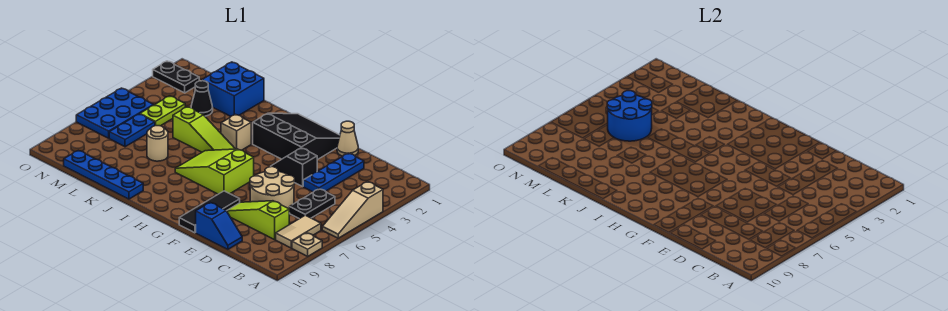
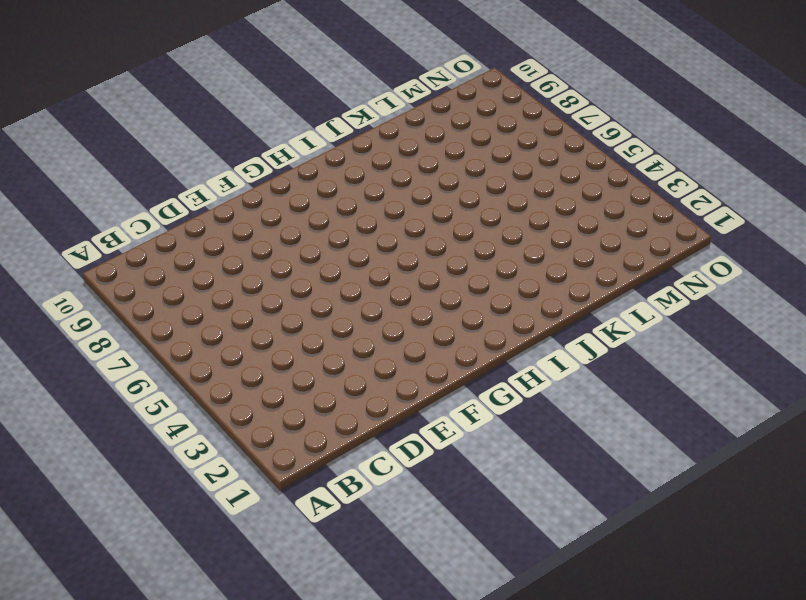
none -> tan slope A4:A6 level 1 top 4
none -> tan plate A8 level 1
none -> tan tile B7:B8 level 1

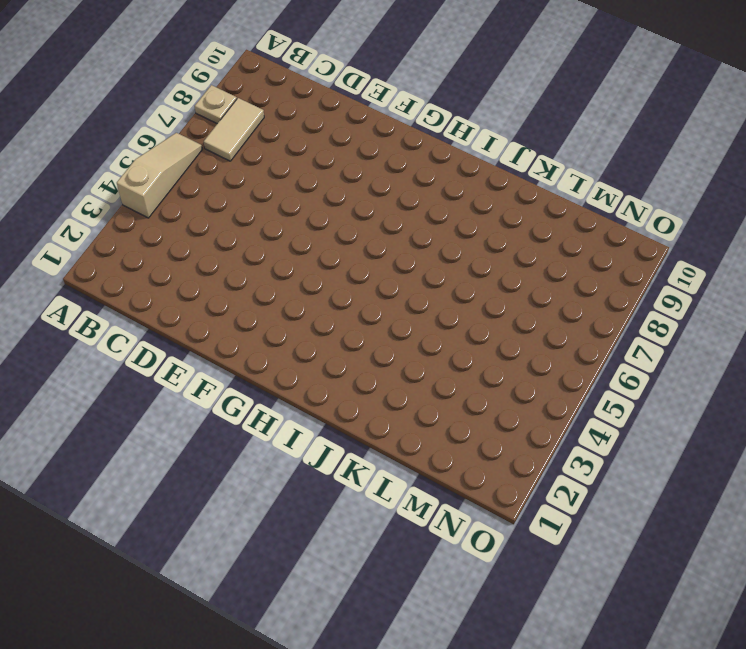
none -> black plate C5:C6 level 1
none -> lime slope C8:E8 level 1 top C
none -> blue plate D2:D4 level 1

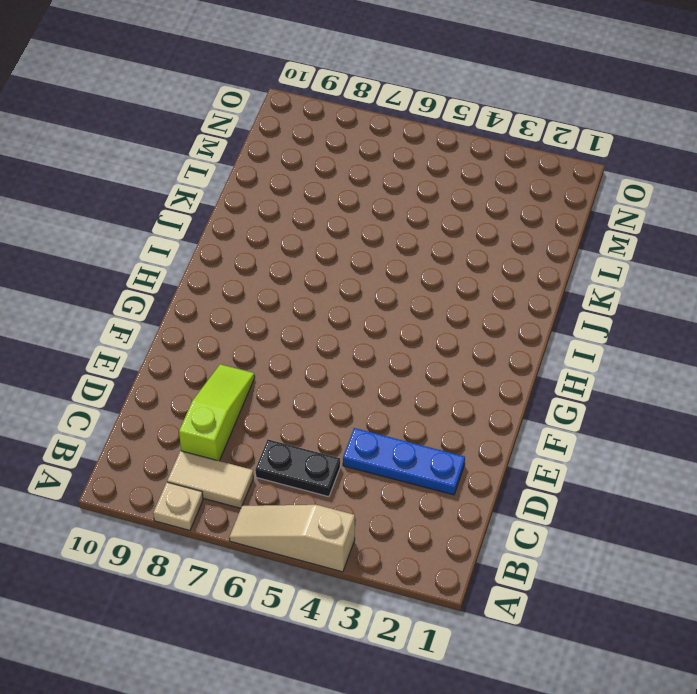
none -> tan round brick D6:E7 level 1
none -> blue slope D10:E10 level 1 top E
none -> tan cone E1 level 1

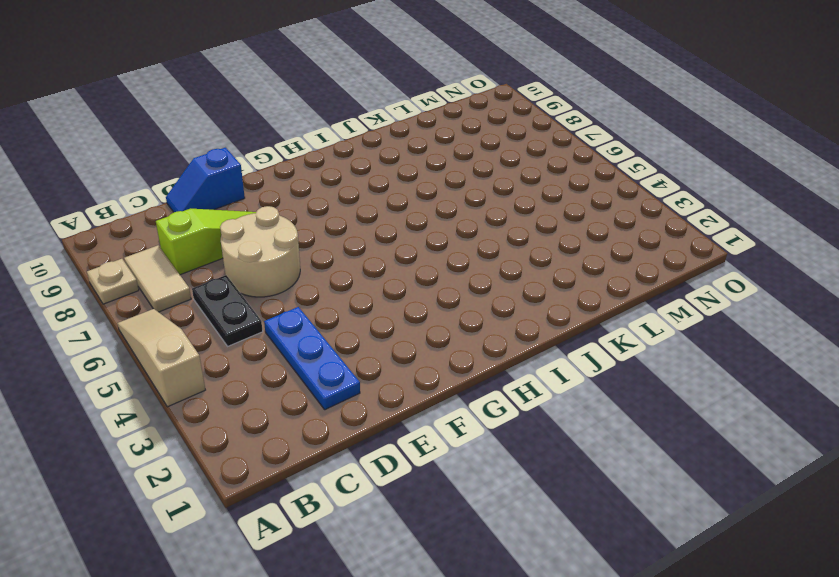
none -> tan cone E1 level 1
none -> black slope E4:F4 level 1 top E
none -> black slope F1:H3 level 1 top 3

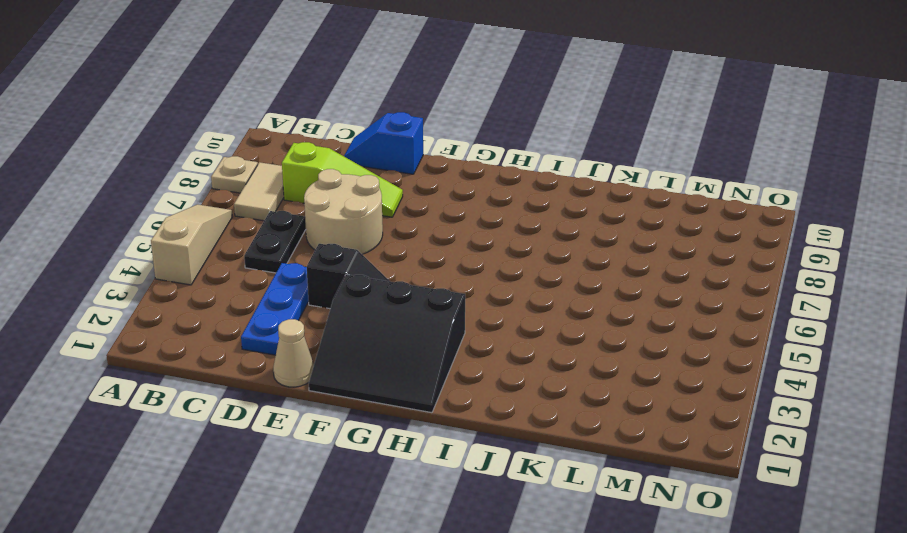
none -> black tile F8:F10 level 1
none -> lime slope G6:I7 level 1 top G
none -> tan brick I4 level 1

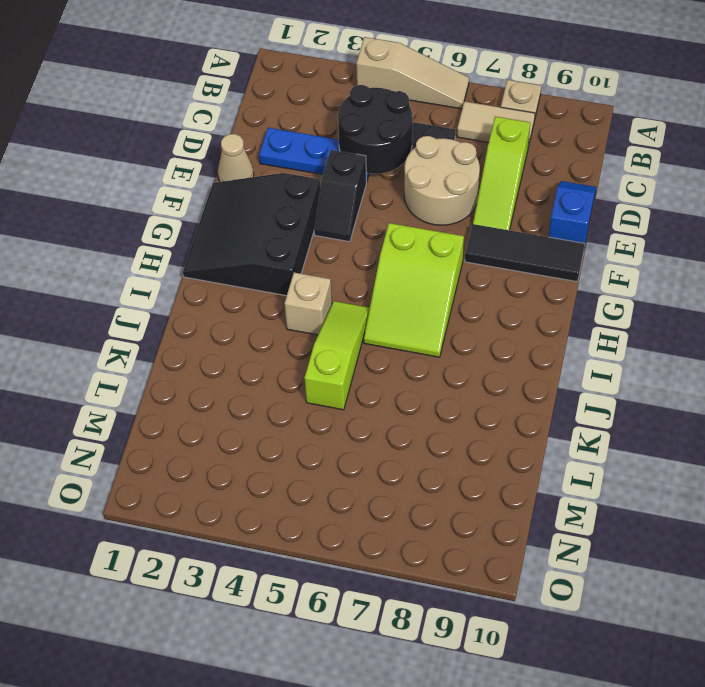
black round brick C4:D5 level 2 -> none
none -> blue plate J10:M10 level 1
none -> blue brick K1:L2 level 1
none -> tan round brick K7 level 1

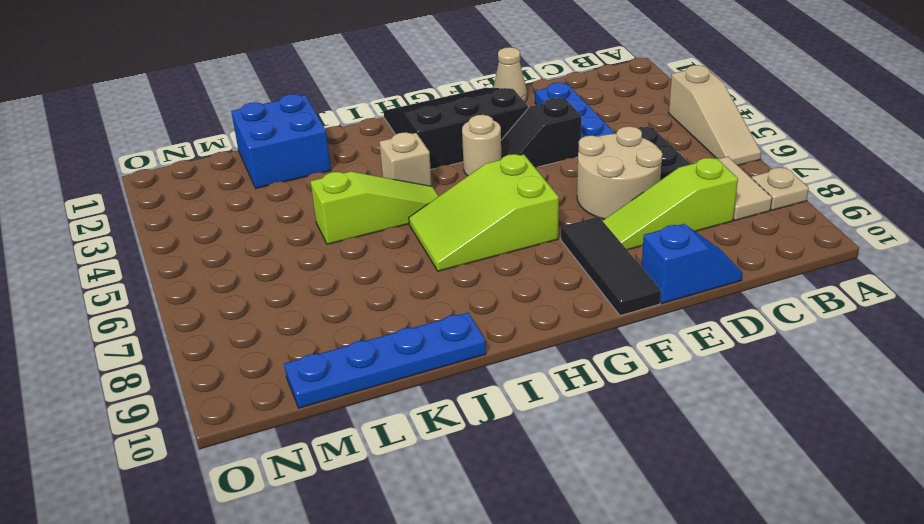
tan round brick G4 level 1 -> tan round brick K7 level 1
none -> black cone L3 level 1
none -> lime plate M4:M5 level 1
none -> blue plate M6:M7 level 1

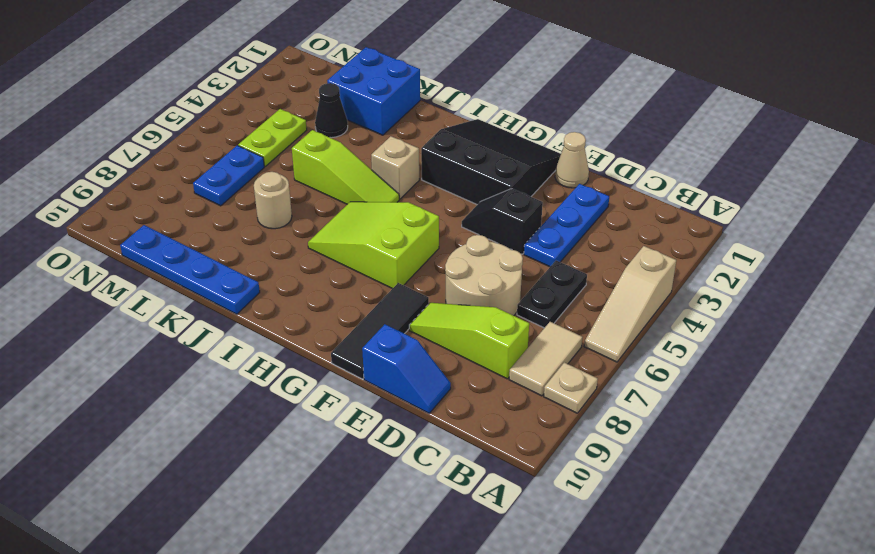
none -> black plate N2:O2 level 1
none -> blue plate N5:O7 level 1
none -> blue round brick L5:M6 level 2

